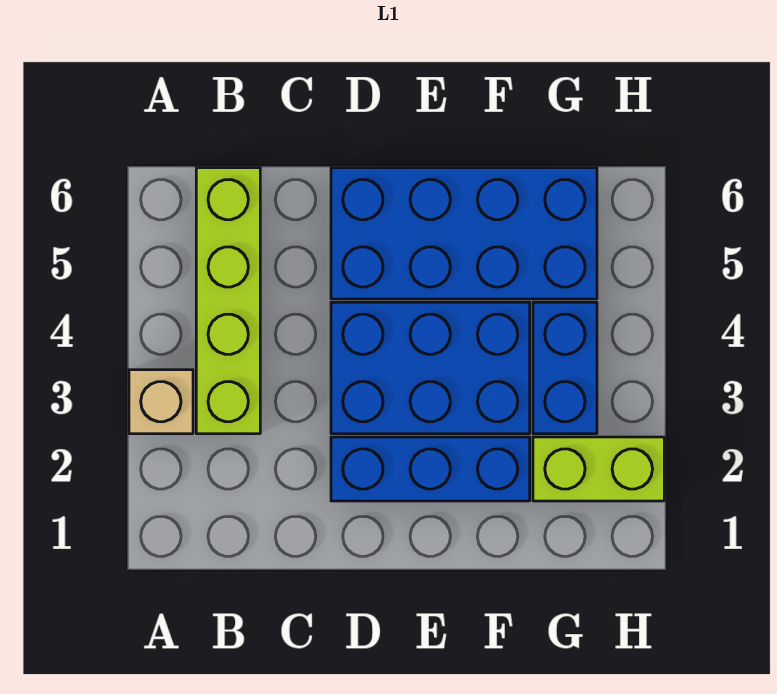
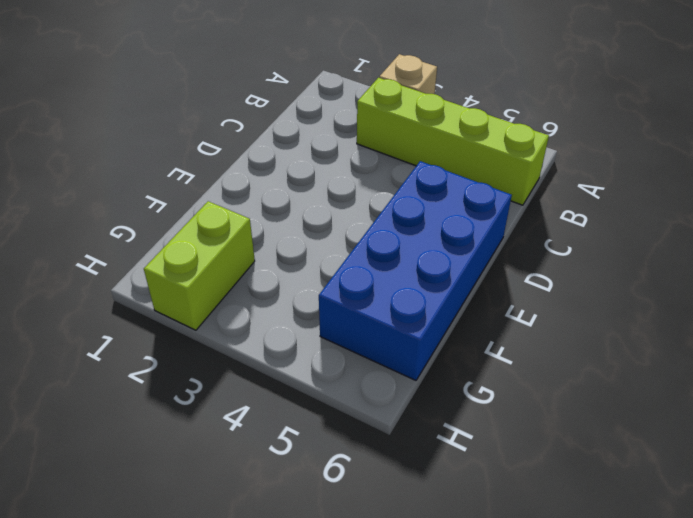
none -> blue brick D2:F2 level 1
none -> blue brick D3:F4 level 1

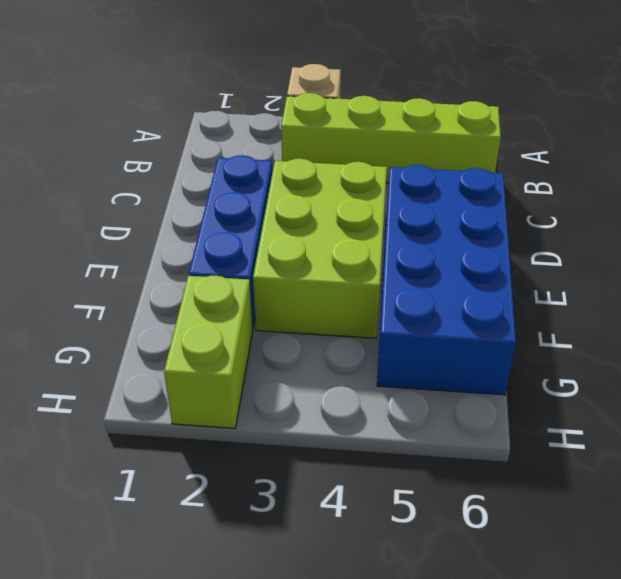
lime brick D3:F4 level 1 -> blue brick D3:F4 level 1
none -> blue brick G3:G4 level 1

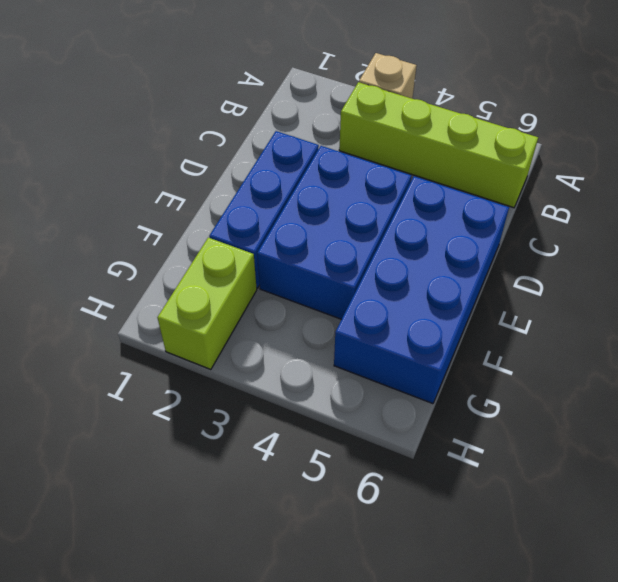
none -> blue brick G3:G4 level 1

